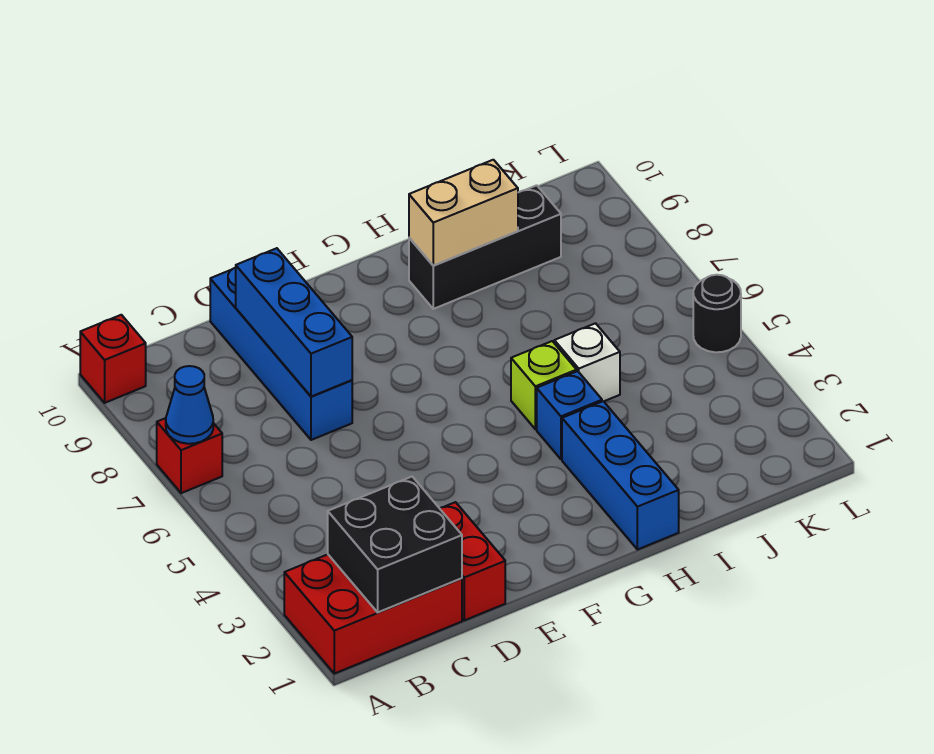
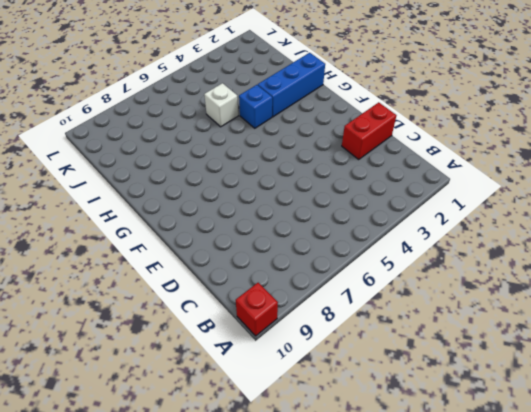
none -> red brick A1:C2 level 1
none -> red brick A7 level 1
none -> blue brick D7:D10 level 1

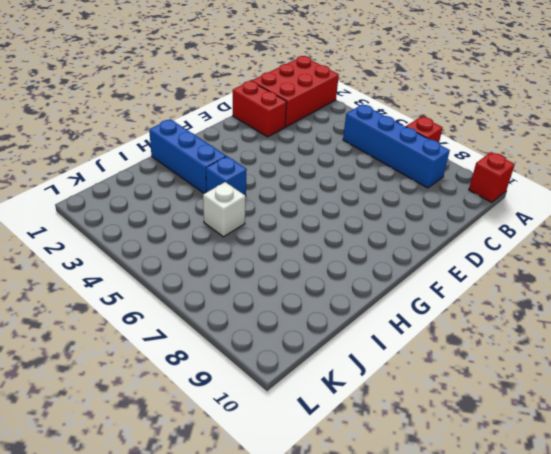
blue brick B5:B8 level 1 -> blue brick D7:D10 level 1
none -> lime brick H5 level 1
none -> black brick H9:J9 level 1
none -> black round brick L5 level 1

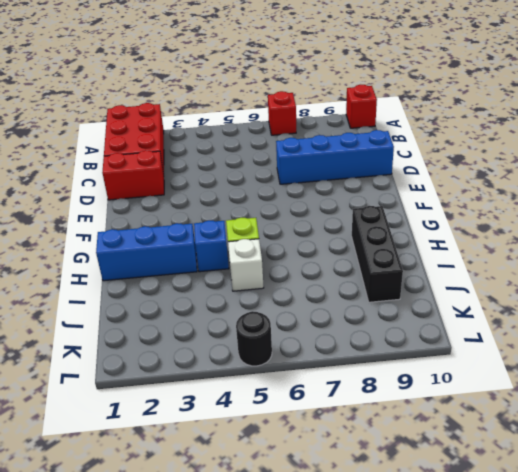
none -> blue cone A7 level 2
none -> black brick B1:C2 level 2
none -> blue brick D7:D9 level 2

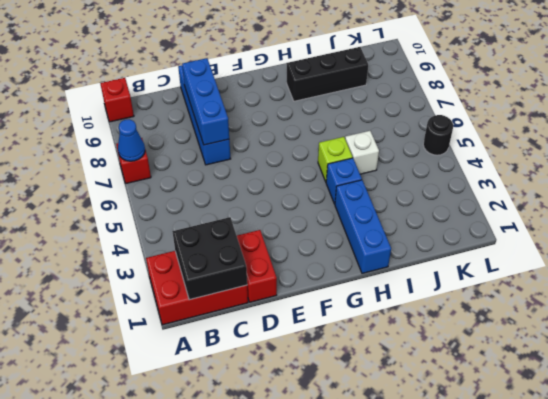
none -> tan brick H9:I9 level 2

